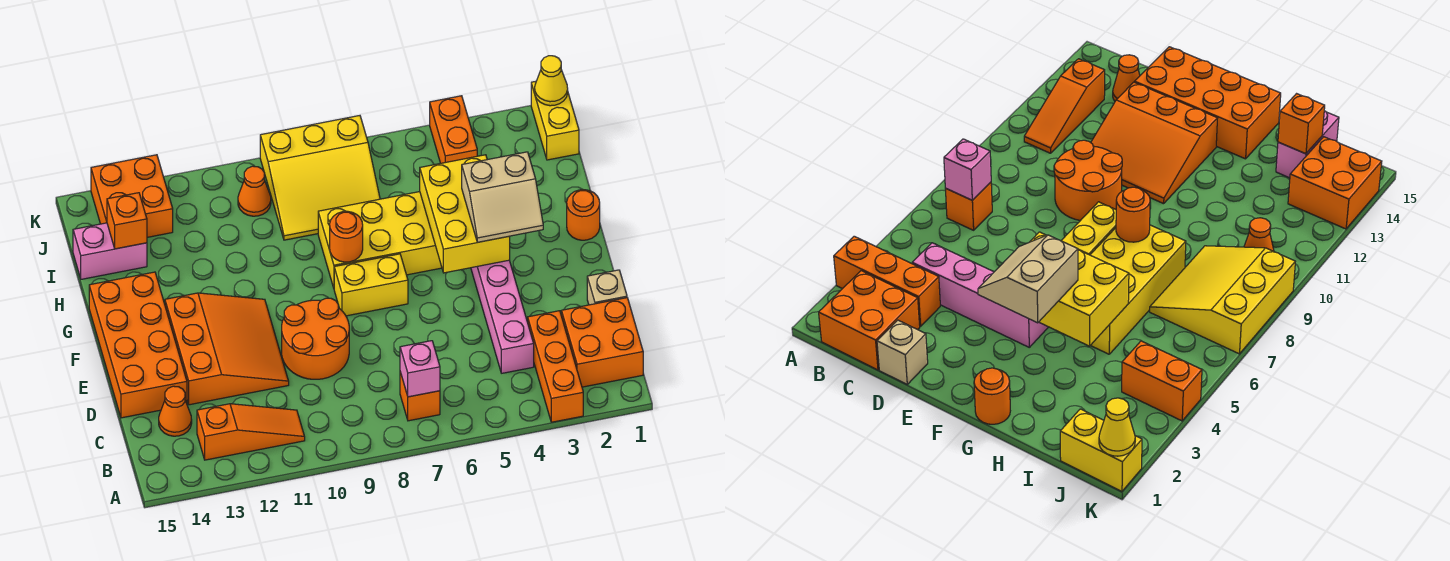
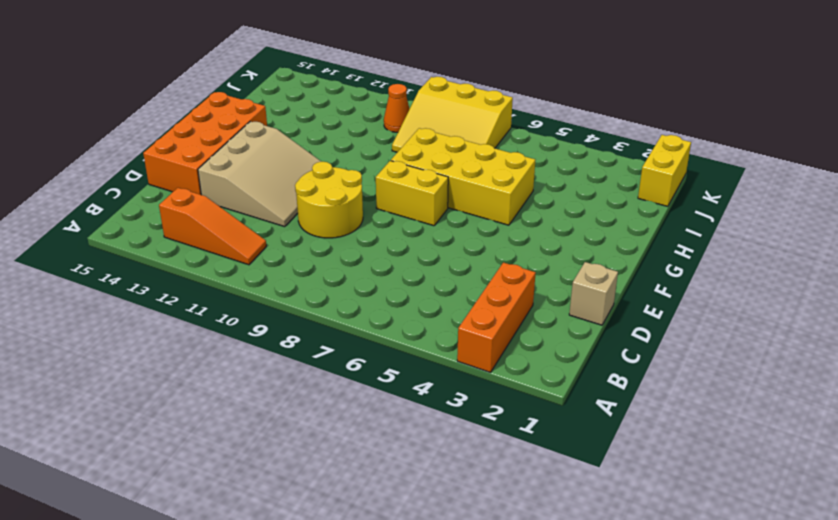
yellow round brick D9:E10 level 1 -> orange round brick D9:E10 level 1
tan slope D11:F13 level 1 top 13 -> orange slope D11:F13 level 1 top 13
none -> orange brick B1:C2 level 1
none -> orange brick B7 level 1
none -> pink brick C4:F4 level 1

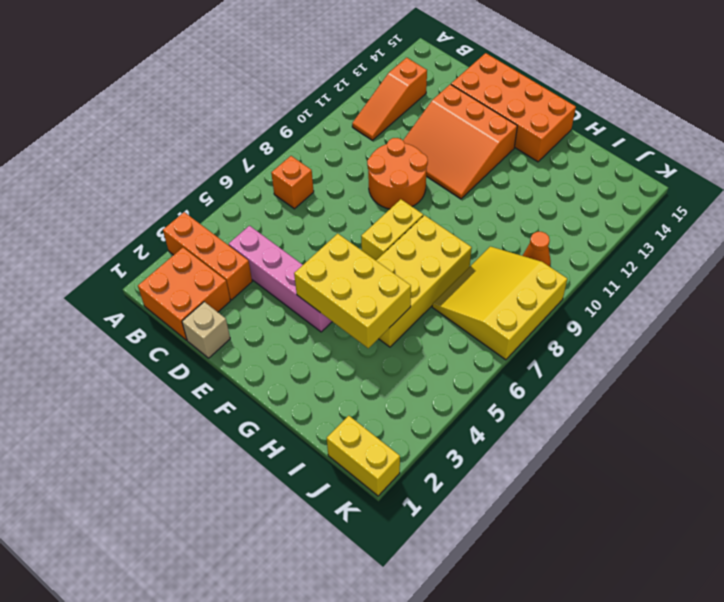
none -> orange cone C14 level 1
none -> orange round brick G1 level 1
none -> pink brick I14:I15 level 1

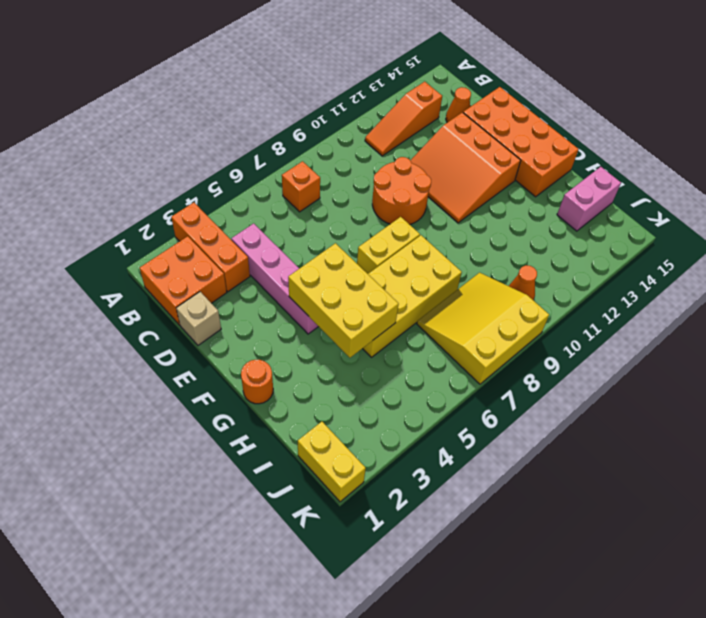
none -> orange brick J4:K4 level 1
none -> orange brick J13:K14 level 1
none -> pink brick B7 level 2

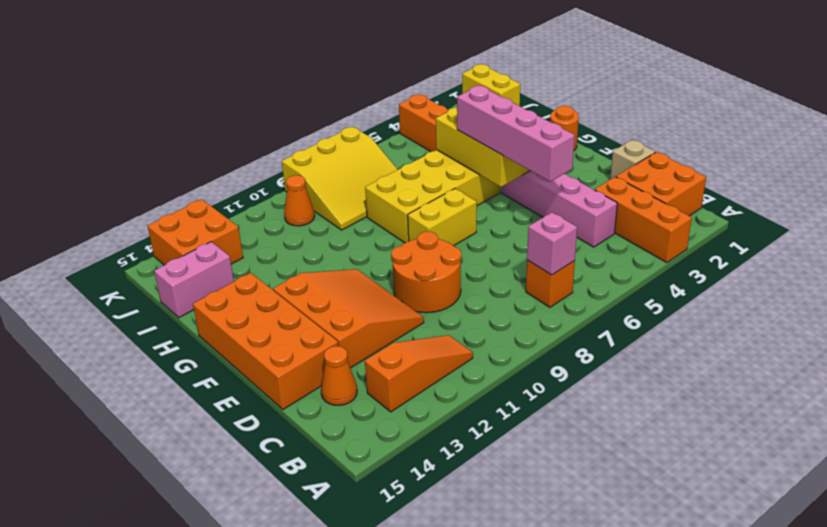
pink brick D5:G5 level 3 -> none
none -> orange round brick G8 level 2
none -> orange brick I14 level 2
none -> yellow cone K1 level 2

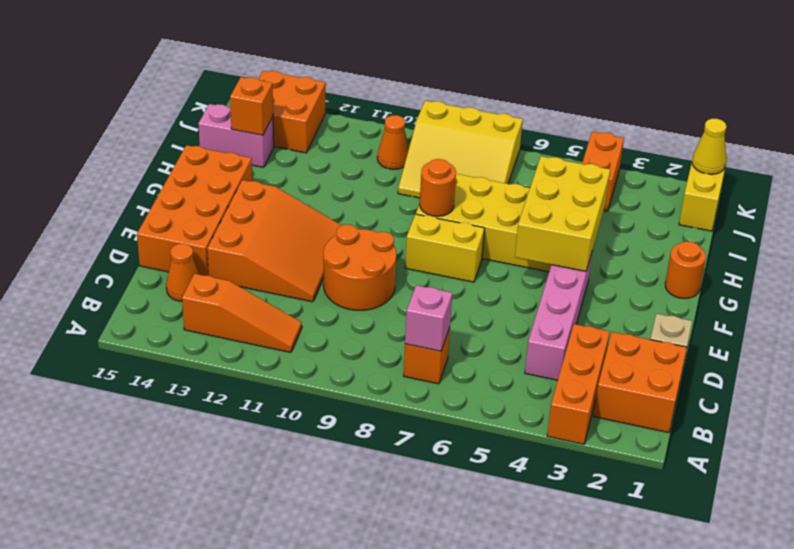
none -> tan slope F3:G4 level 3 top G

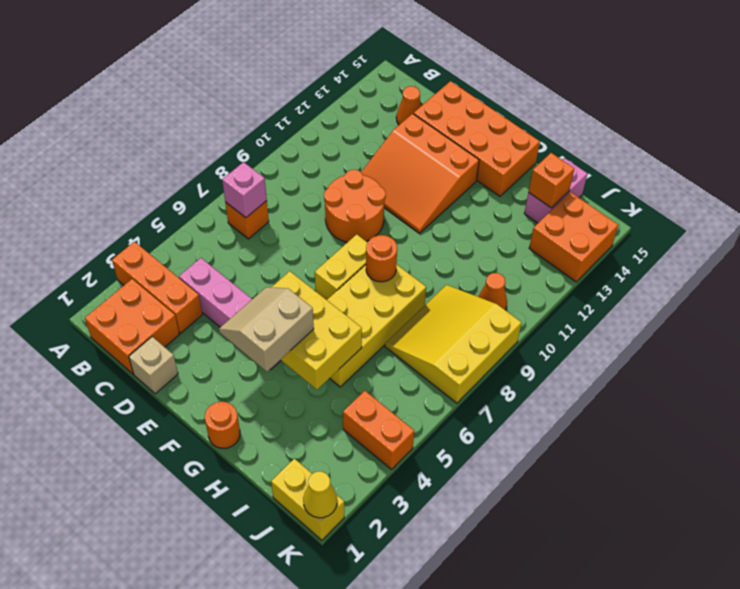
none -> orange slope B11:B13 level 1 top 13

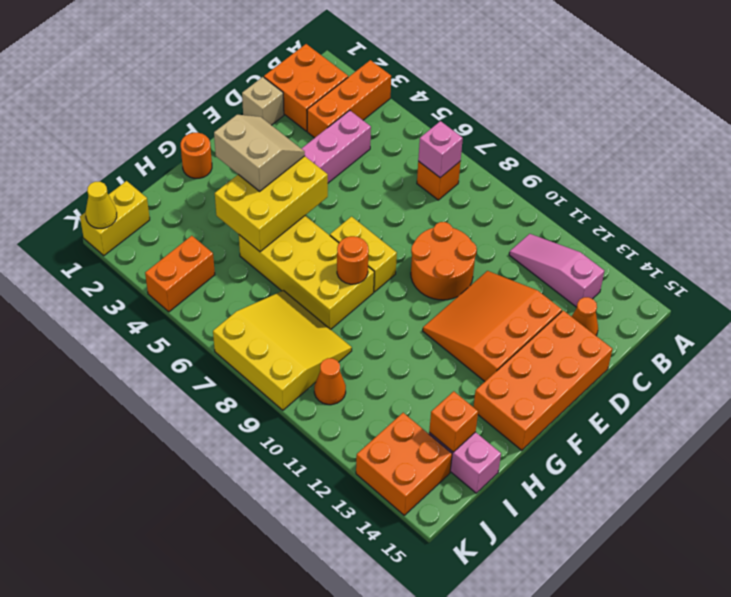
pink slope B11:B13 level 1 top 13 -> orange slope B11:B13 level 1 top 13

